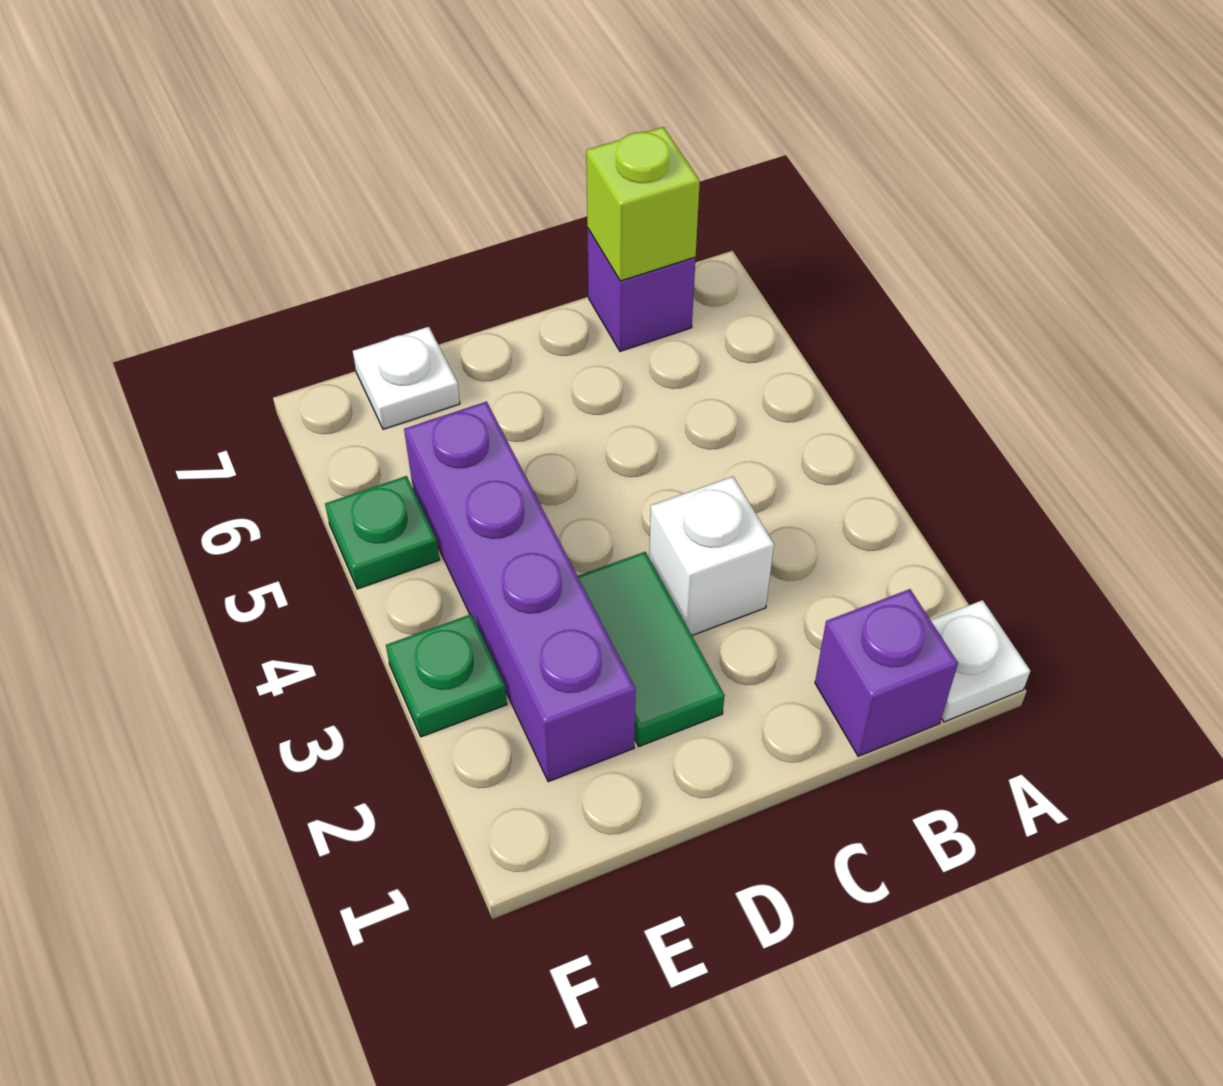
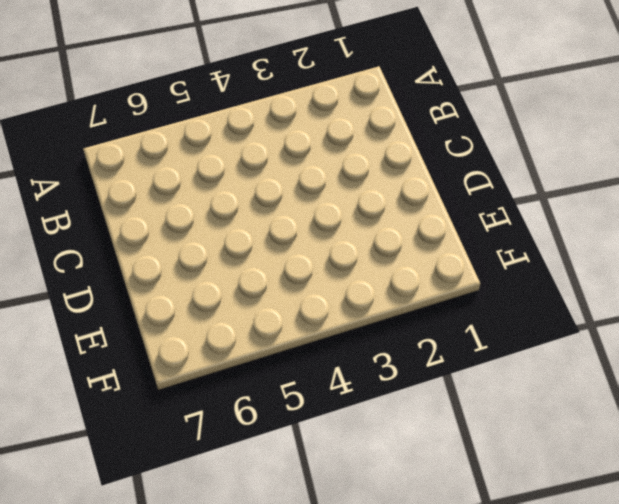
none -> white plate A1 level 1
none -> purple brick B1 level 1

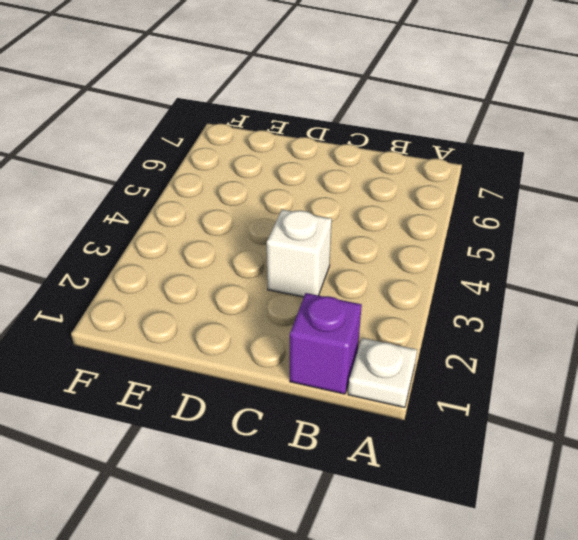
none -> purple brick B7 level 1
none -> green tile D2:D3 level 1

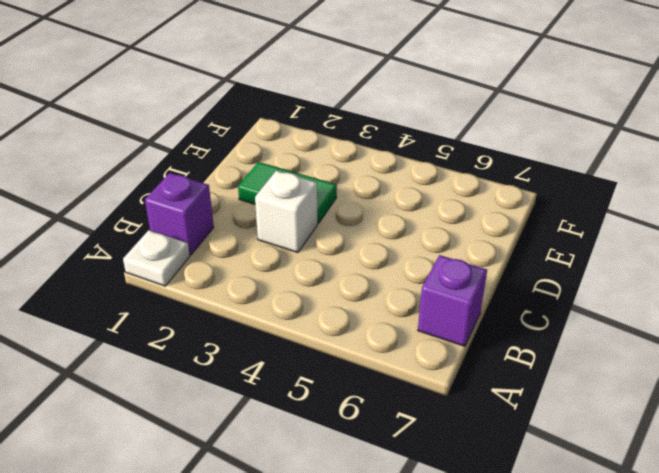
none -> purple brick E2:E5 level 1
none -> white plate E7 level 1

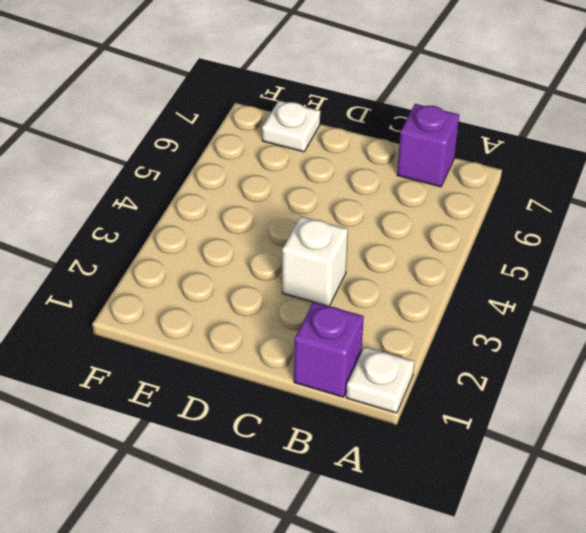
none -> green tile D2:D3 level 1
none -> purple brick E2:E5 level 1

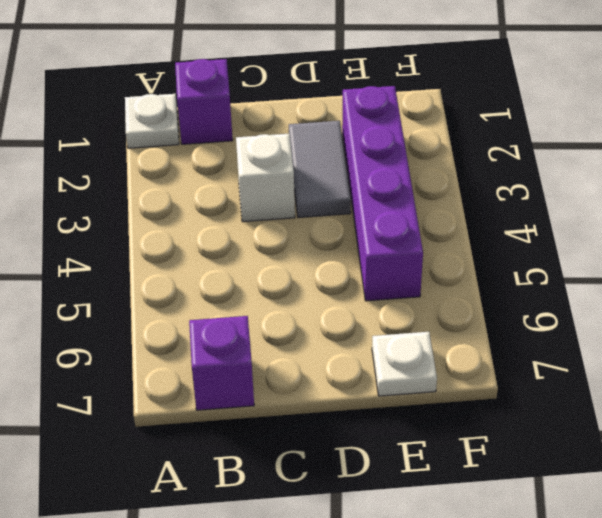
grey tile D2:D3 level 1 -> green tile D2:D3 level 1
none -> green plate F3 level 1
none -> green plate F5 level 1

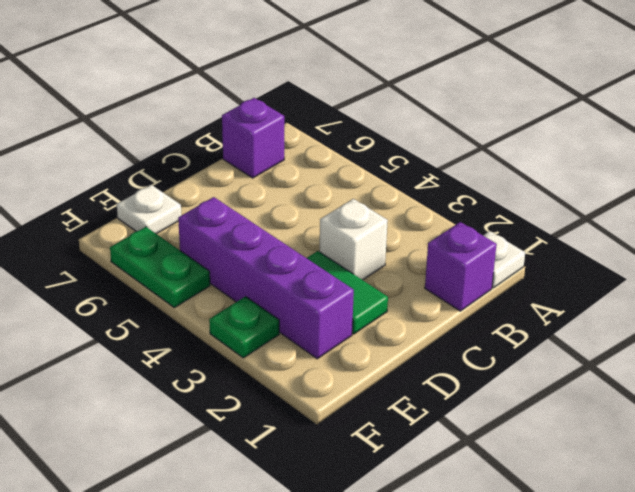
green plate F5:F6 level 1 -> green plate F5 level 1
none -> lime brick B7 level 2

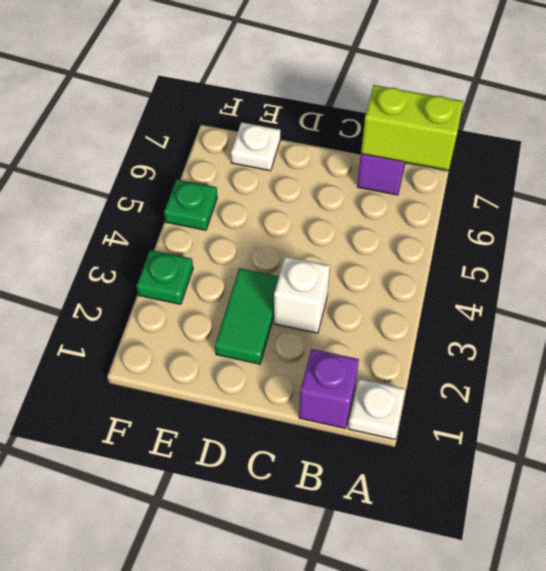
lime brick A7:B7 level 2 -> lime brick B7 level 2
none -> purple brick E2:E5 level 1

